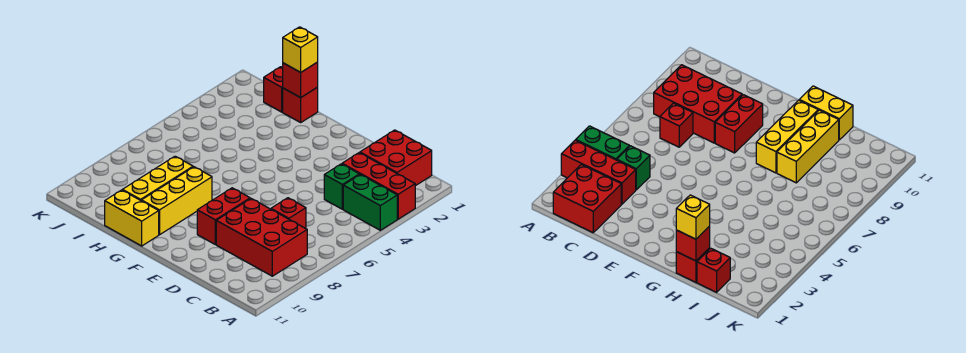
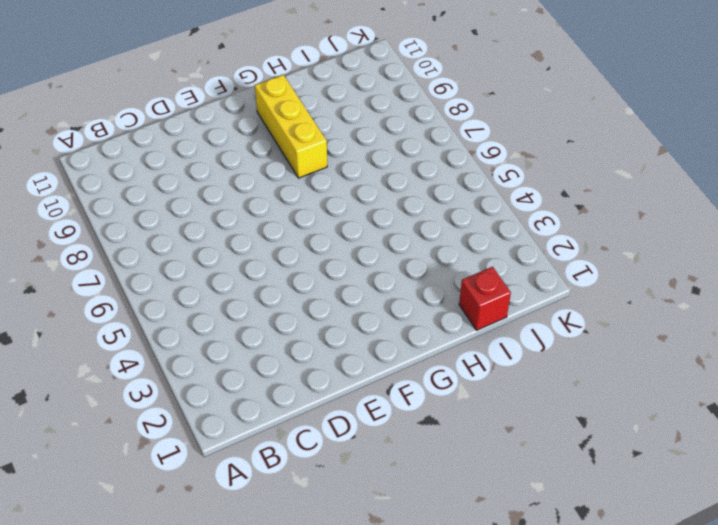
none -> red brick A3:C3 level 1
none -> green brick A4:B4 level 1
none -> red brick B1:C2 level 1

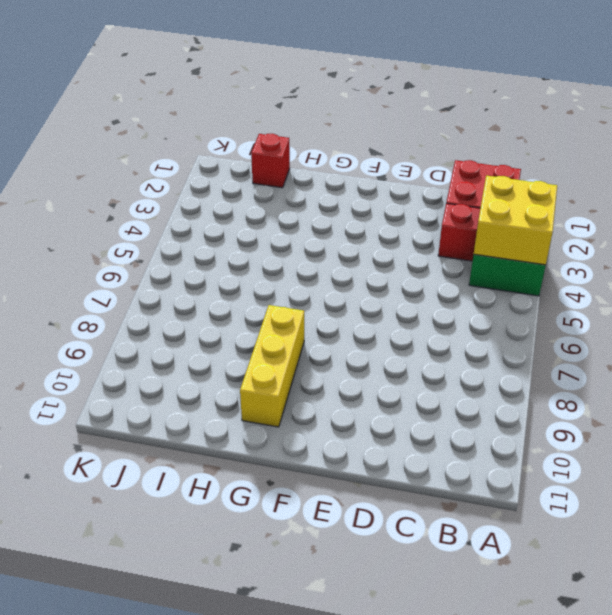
yellow brick A3:B4 level 2 -> none
none -> red brick B8:D9 level 1
none -> green brick C4 level 1
none -> red brick C7 level 1

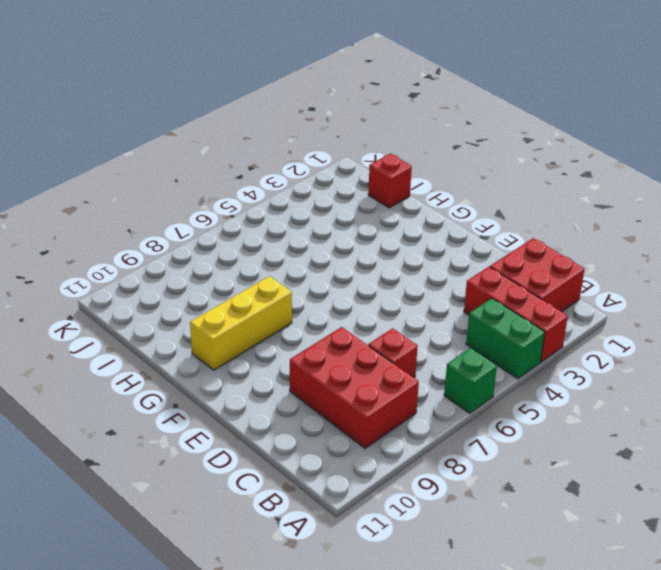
green brick A6 level 1 -> green brick C4 level 1
none -> red brick E8:E9 level 1
none -> yellow brick G11:H11 level 1
none -> red brick H1 level 1

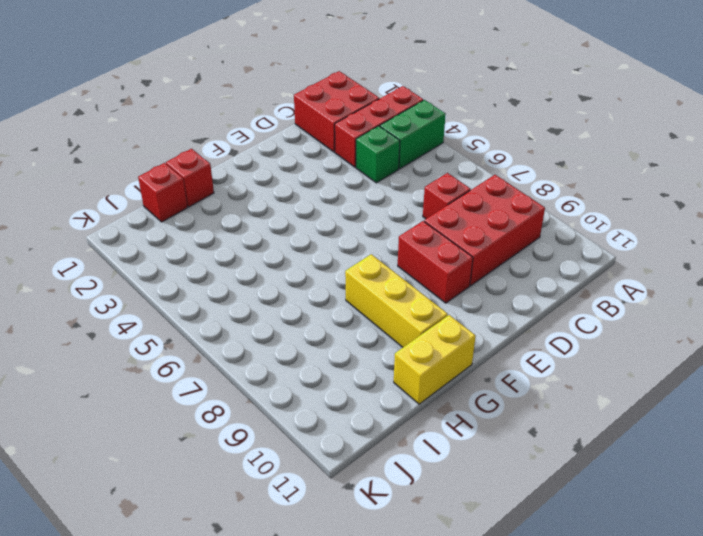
none -> yellow brick H8:H10 level 1
none -> red brick H1 level 2
none -> yellow brick H1 level 3

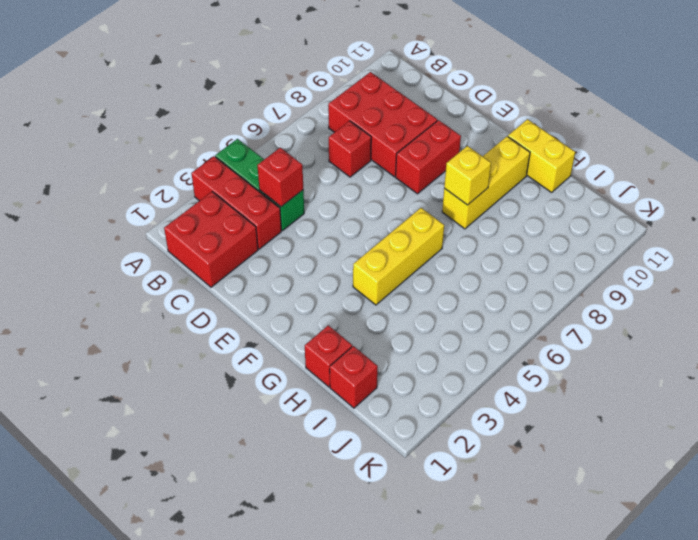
red brick C4 level 2 -> red brick H1 level 2
yellow brick G4:G6 level 1 -> yellow brick H8:H10 level 1
yellow brick G8 level 2 -> yellow brick H1 level 3

